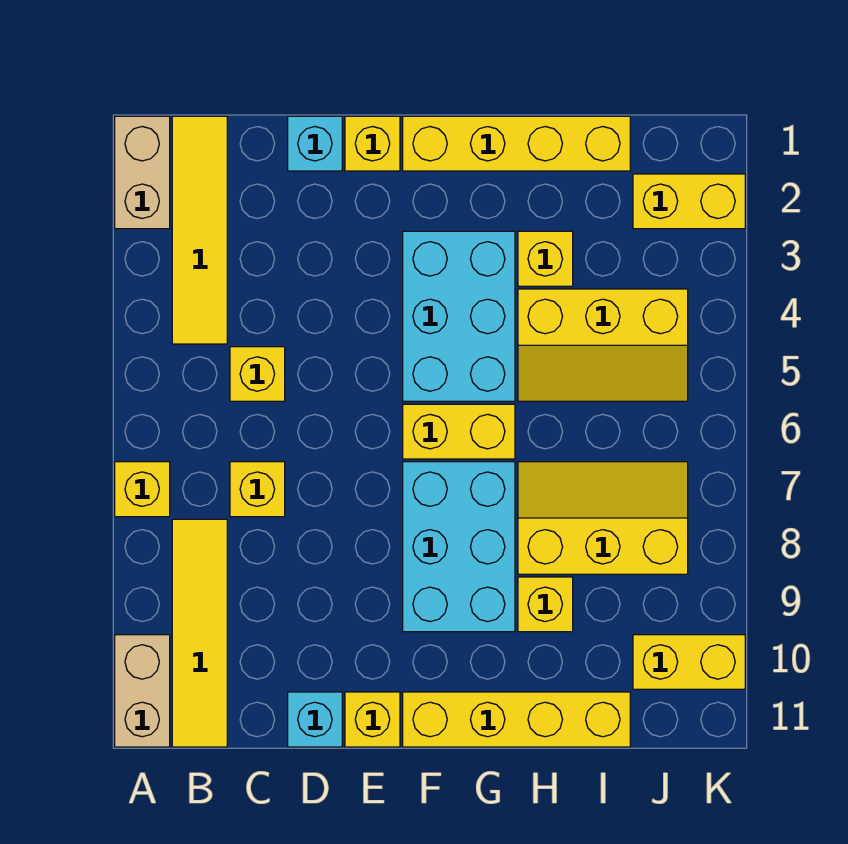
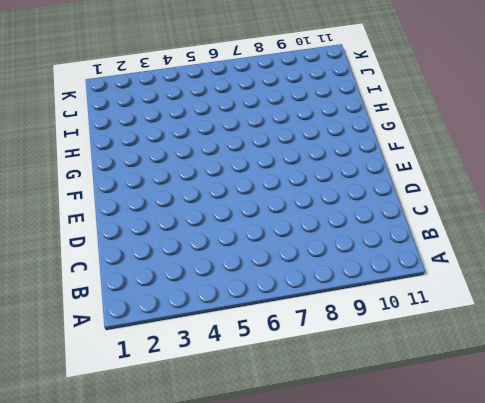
none -> tan brick A1:A2 level 1
none -> yellow brick A7 level 1
none -> tan brick A10:A11 level 1

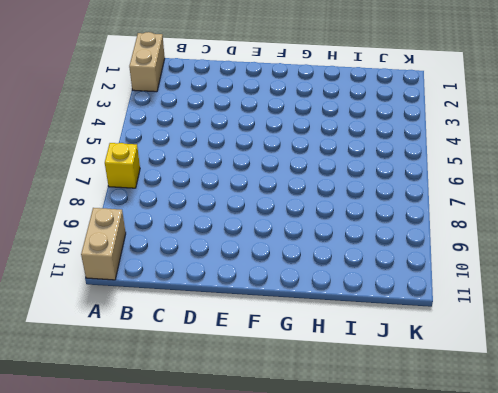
none -> yellow tile B1:B4 level 1
none -> yellow tile B8:B11 level 1
none -> yellow brick C5 level 1

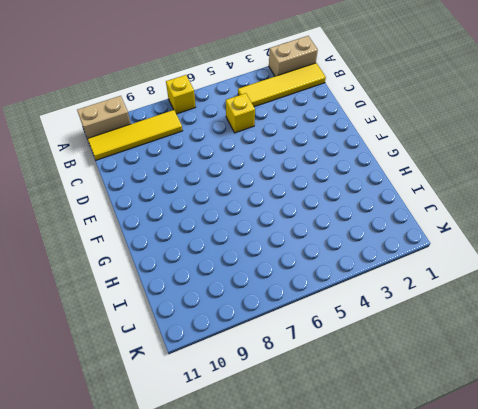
none -> yellow brick C7 level 1
none -> cyan brick D1 level 1
none -> cyan brick D11 level 1

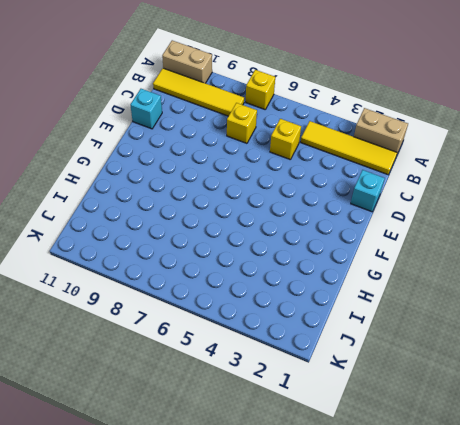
none -> yellow brick E1 level 1
none -> yellow brick E11 level 1
none -> yellow brick F1:I1 level 1

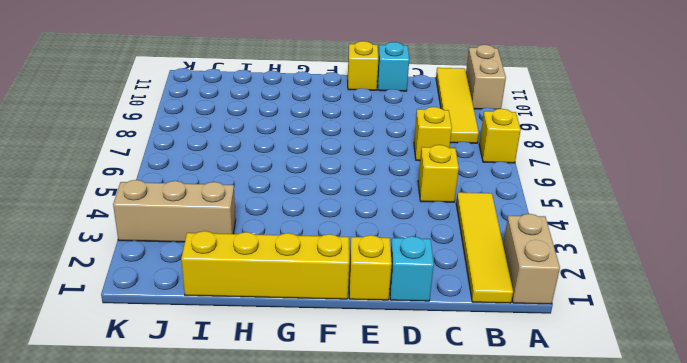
tan brick I3:K3 level 1 -> none
none -> cyan brick F3:G5 level 1
none -> yellow brick F6:G6 level 1
none -> cyan brick F7:G9 level 1

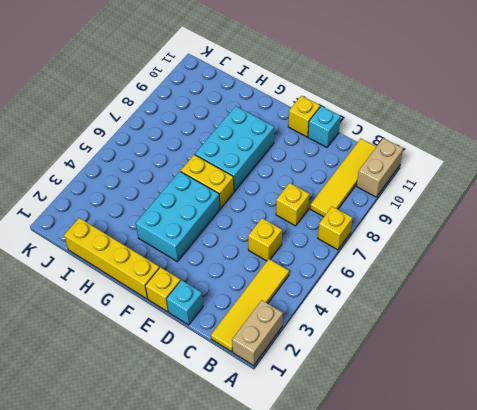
none -> yellow brick F11:I11 level 1
none -> yellow brick H3 level 1
none -> yellow slope H4:J5 level 1 top 4

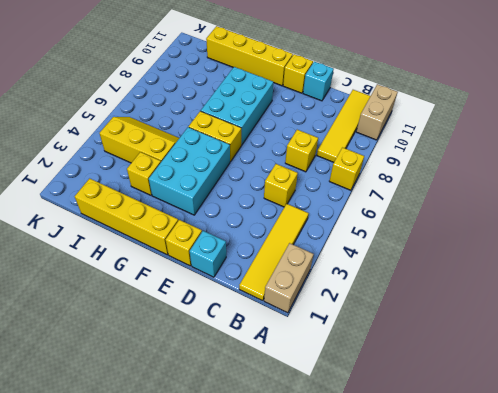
none -> yellow slope H7:J8 level 1 top 8
none -> yellow brick H9 level 1
none -> yellow brick J2:K2 level 1

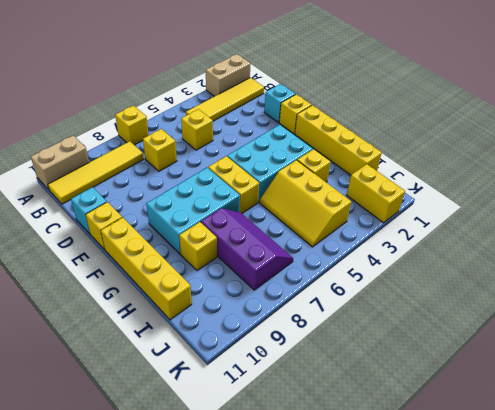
purple slope H7:J8 level 1 top 8 -> yellow slope H7:J8 level 1 top 8
none -> yellow brick J10:K10 level 1

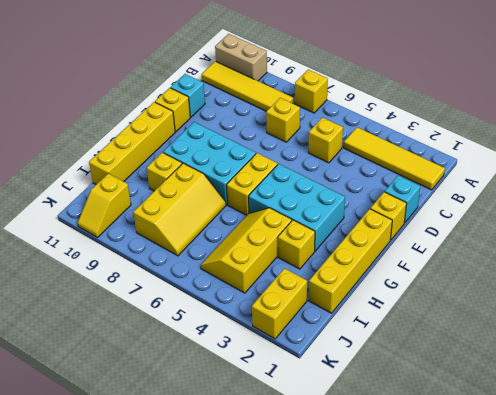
yellow slope J10:K10 level 1 top J -> yellow brick J10:K10 level 1
none -> tan brick A1:A2 level 1

